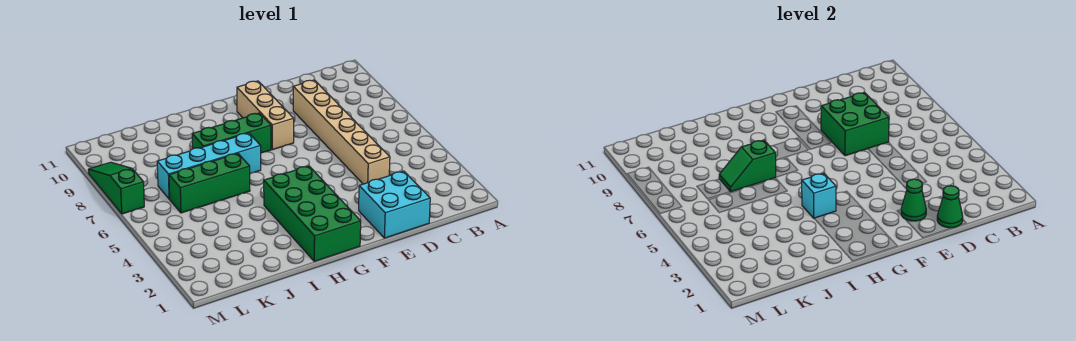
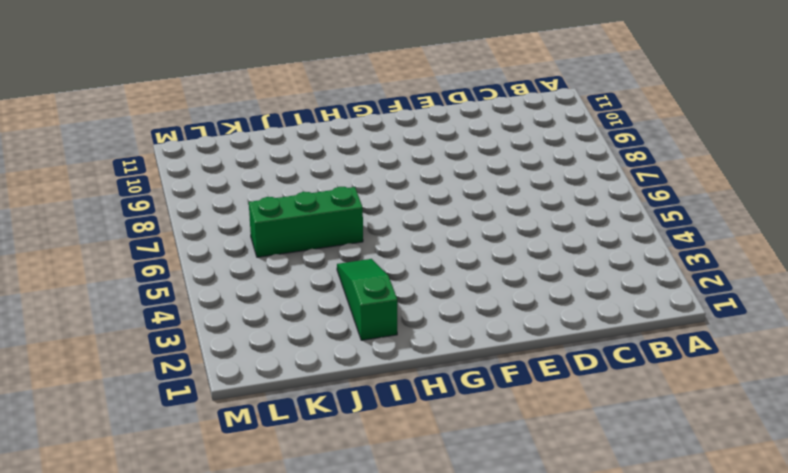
green slope I2:I4 level 1 top 2 -> green slope M7:M9 level 1 top 7
none -> cyan brick D1:E2 level 1
none -> tan brick D4:D9 level 1
none -> tan brick F8:F10 level 1

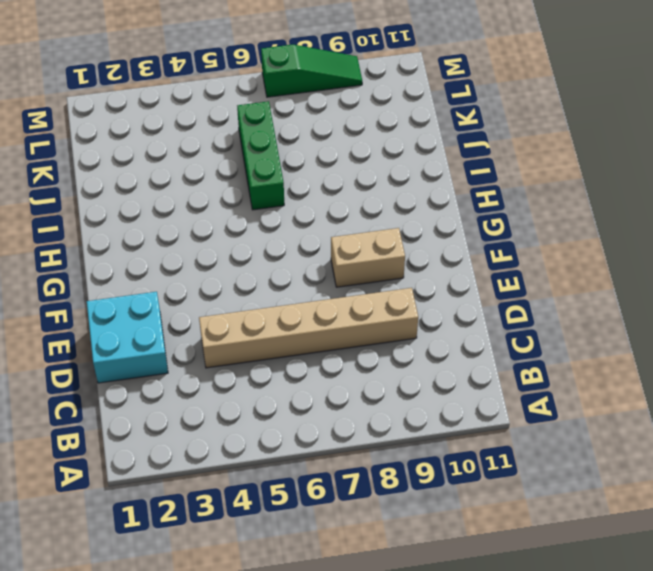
tan brick F8:F9 level 1 -> tan brick F8:F10 level 1
none -> green brick G1:H4 level 1
none -> green brick G8:I8 level 1
none -> cyan brick H7:K7 level 1

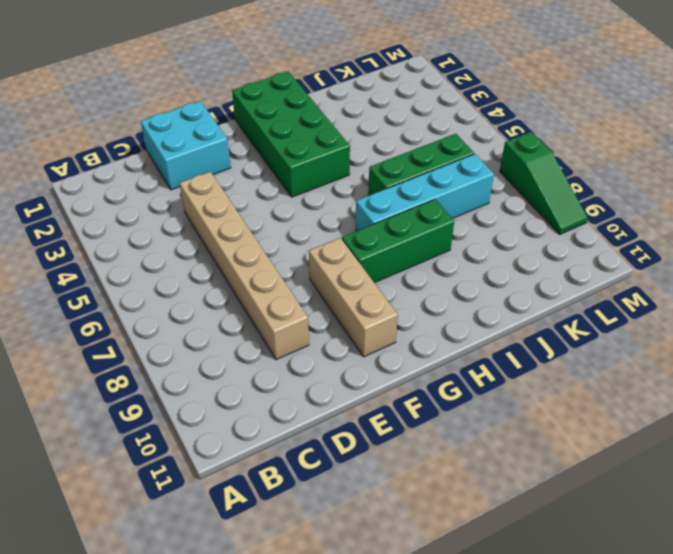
none -> green cone D1 level 2
none -> green brick D7:E8 level 2
none -> green cone E2 level 2

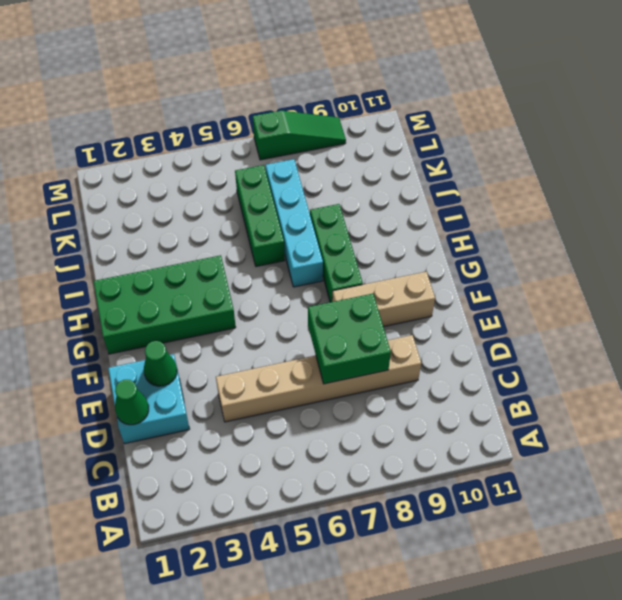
none -> cyan brick H4 level 2
none -> green slope I7:J7 level 2 top I

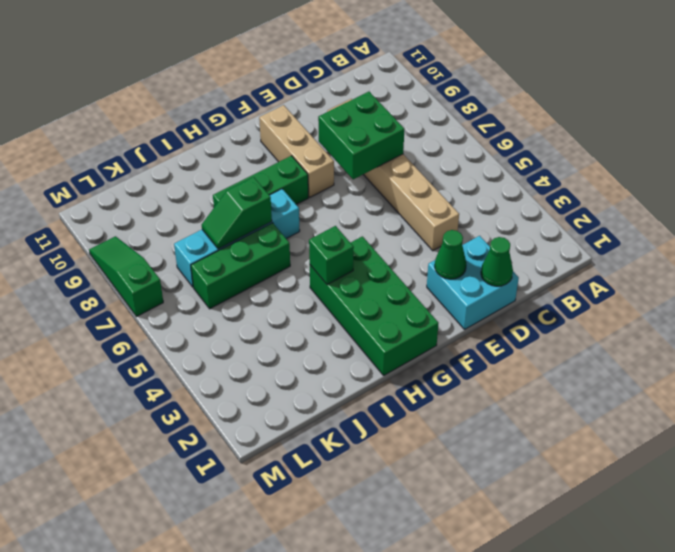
green brick H4 level 2 -> cyan brick H4 level 2

